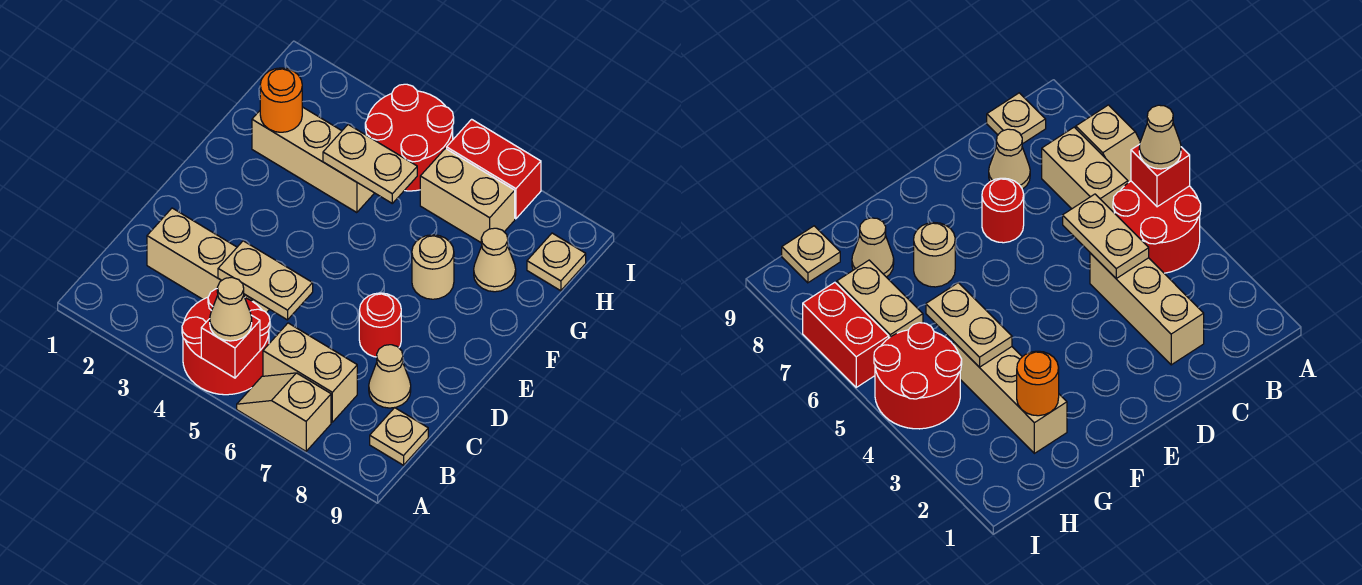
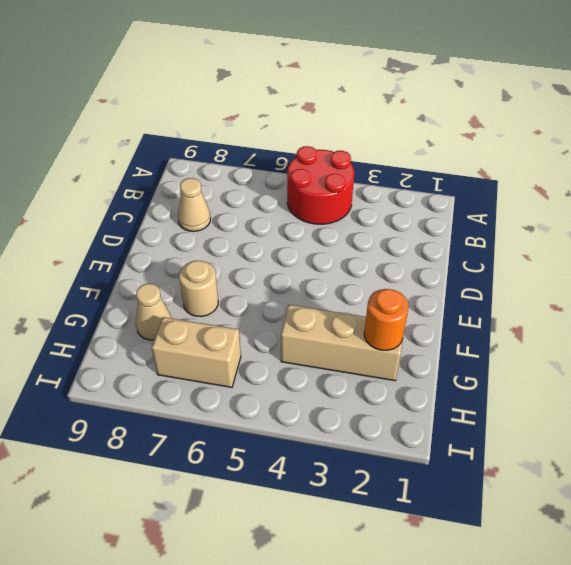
none -> tan slope A6:A7 level 1 top 7
none -> tan brick B6:B7 level 1
none -> tan plate B9 level 1

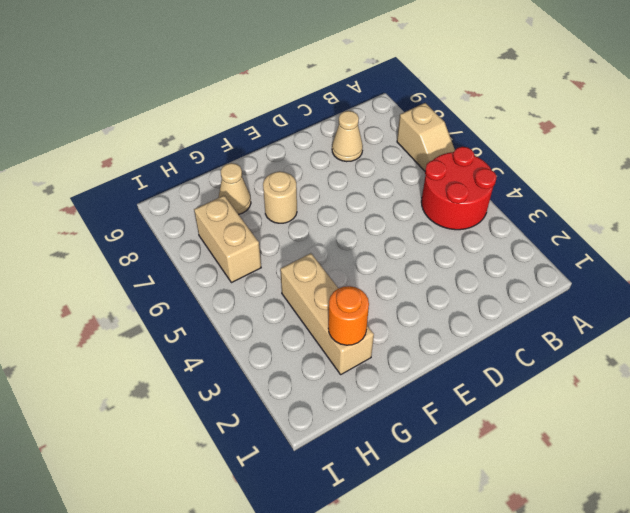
none -> tan brick B6:B7 level 1
none -> tan plate B9 level 1
none -> tan brick C2:C4 level 1

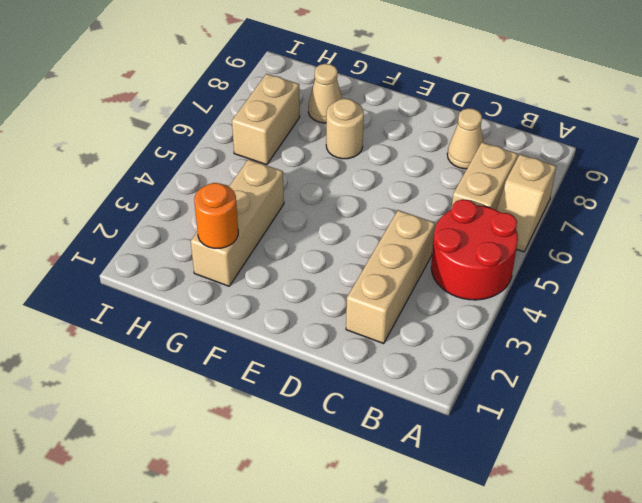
none -> tan plate B9 level 1
none -> red round brick D7 level 1
none -> red round brick H4:I5 level 1

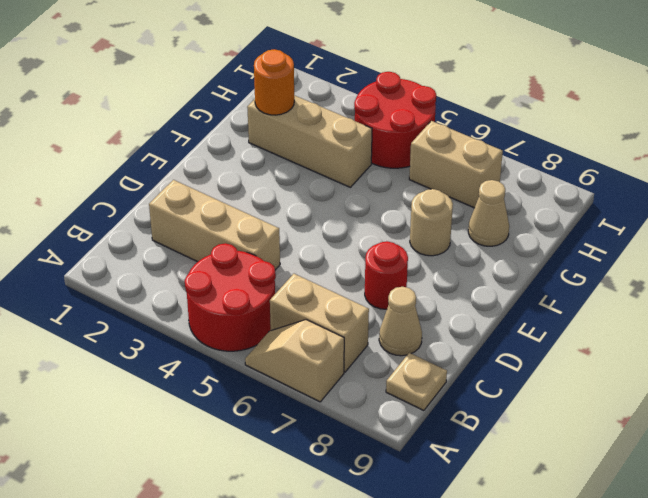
none -> tan plate H9 level 1
none -> red brick I6:I7 level 1
none -> red brick A5 level 2

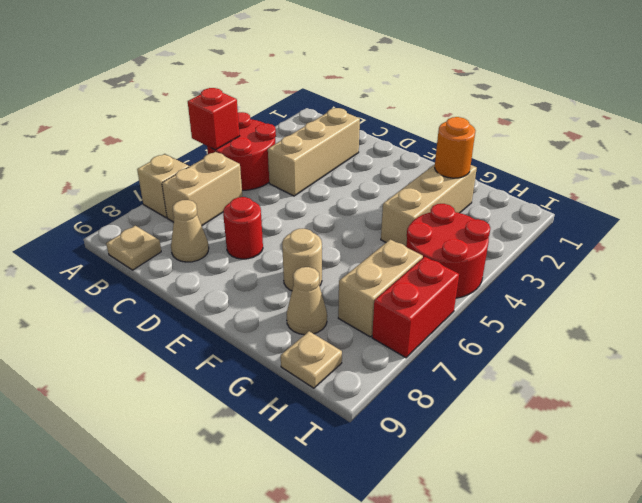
none -> tan plate C4:C5 level 2
none -> tan plate G4:G5 level 2
none -> tan cone A5 level 3

